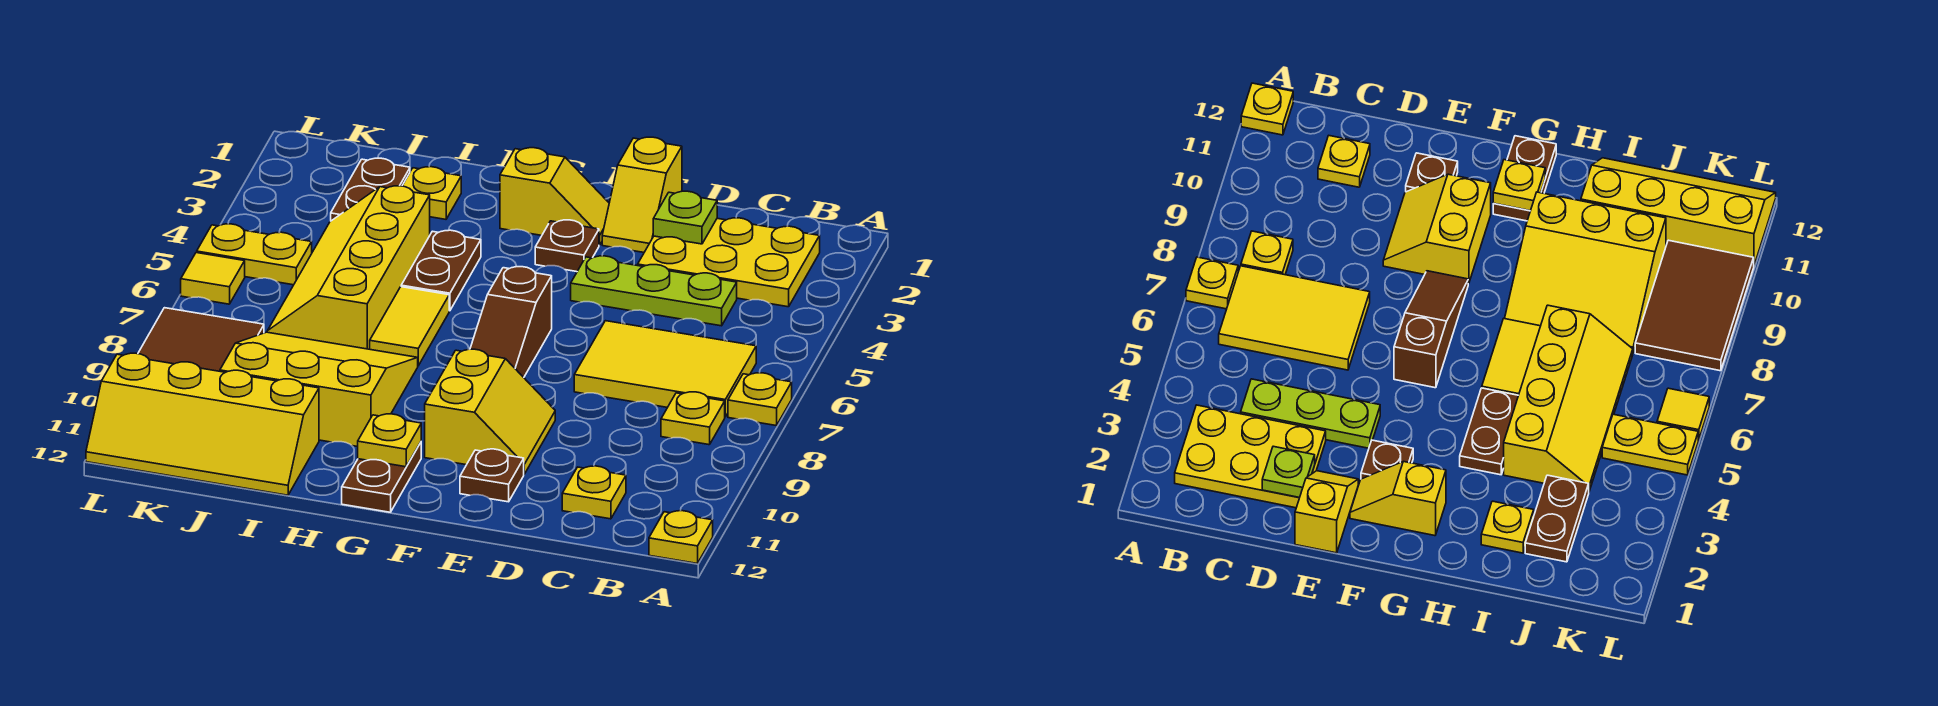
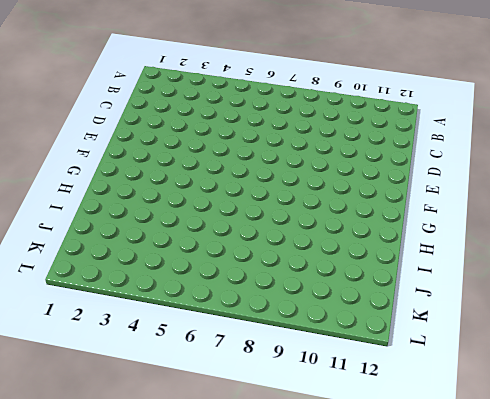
none -> yellow plate A7 level 1
none -> yellow plate A12 level 1
none -> yellow plate B2:D3 level 1

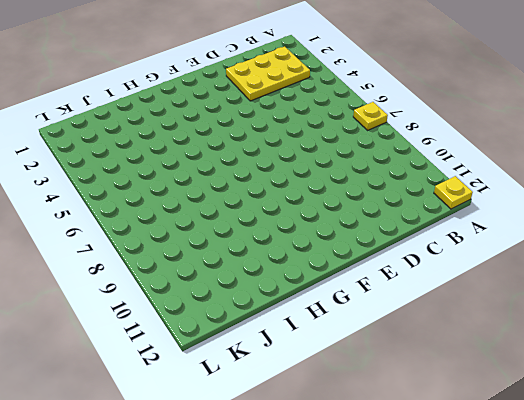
none -> yellow tile B6:D7 level 1
none -> yellow plate B8 level 1
none -> lime plate C4:E4 level 1

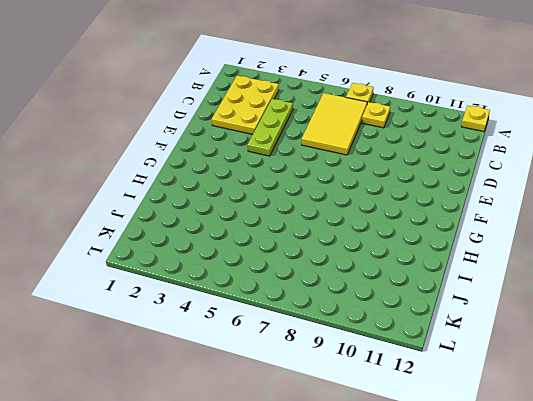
none -> yellow plate C11 level 1
none -> yellow slope E1:E2 level 1 top 1
none -> yellow slope E9:F10 level 1 top F

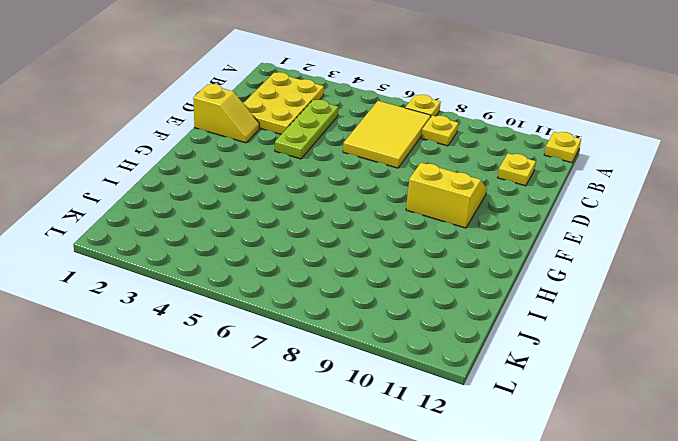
none -> brown plate E11 level 1
none -> yellow slope F2:G2 level 1 top G
none -> brown plate F3 level 1

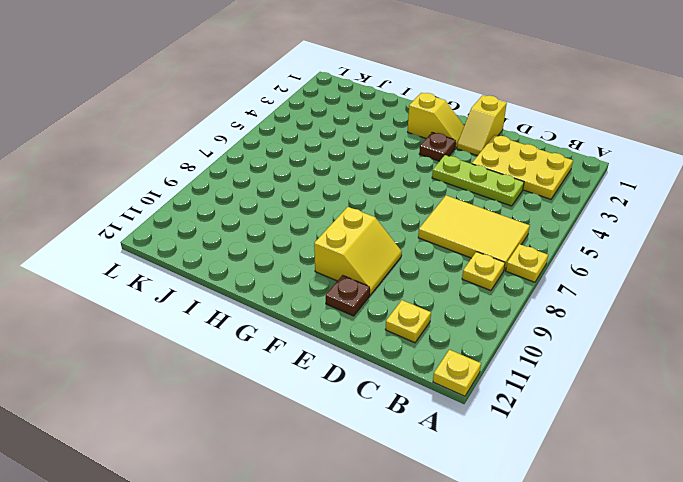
none -> brown slope F6:F8 level 1 top 6
none -> brown plate G11:G12 level 1
none -> brown plate H4:H5 level 1

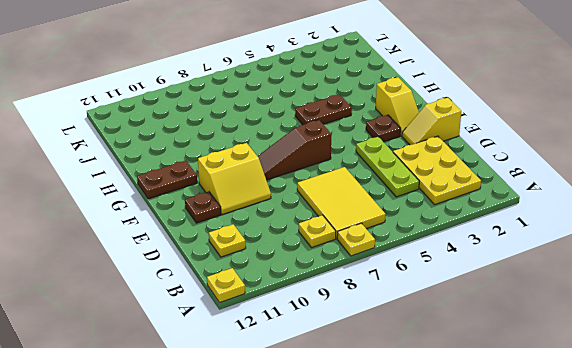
none -> yellow tile H6:H7 level 1
none -> yellow slope H8:J10 level 1 top 10
none -> yellow plate I2 level 1

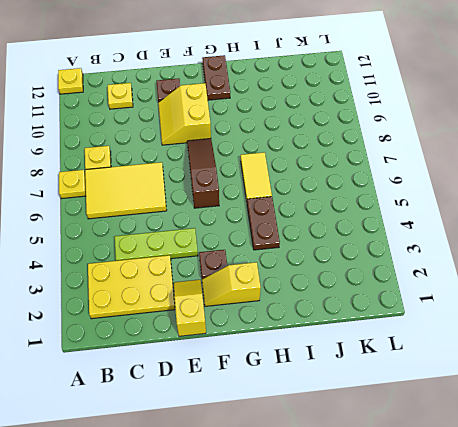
none -> yellow slope H8:J10 level 1 top 10
none -> yellow plate I2 level 1
none -> yellow slope I4:J7 level 1 top I

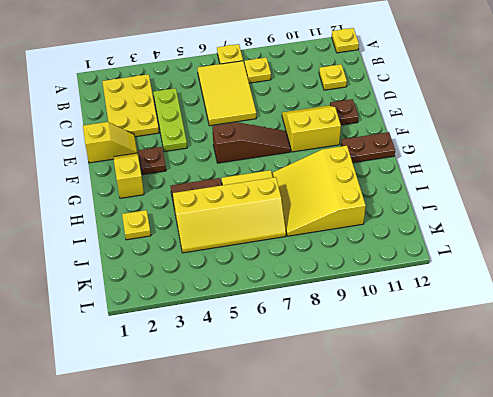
none -> yellow slope I11:L12 level 1 top 11
none -> brown plate J2:J3 level 1
none -> yellow plate K5:L5 level 1

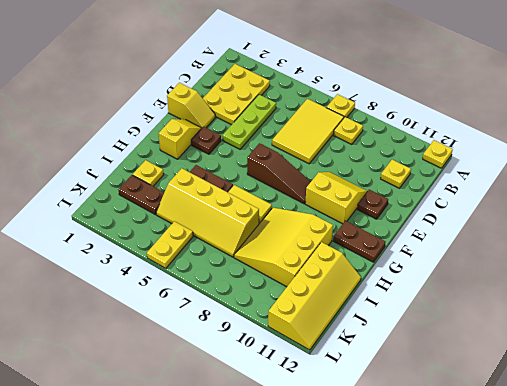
none -> brown tile K8:L10 level 1
none -> yellow tile L6 level 1
none -> lime plate D2 level 2

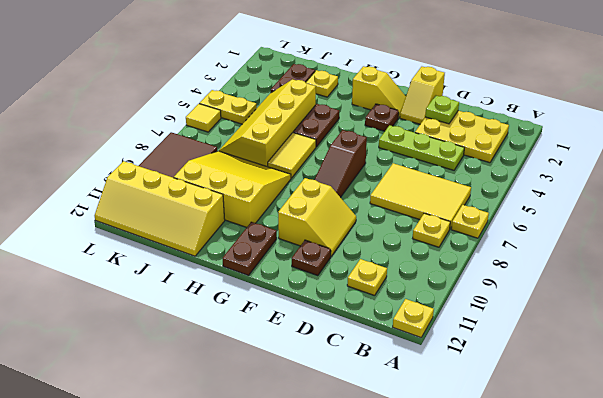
none -> yellow plate G11 level 2

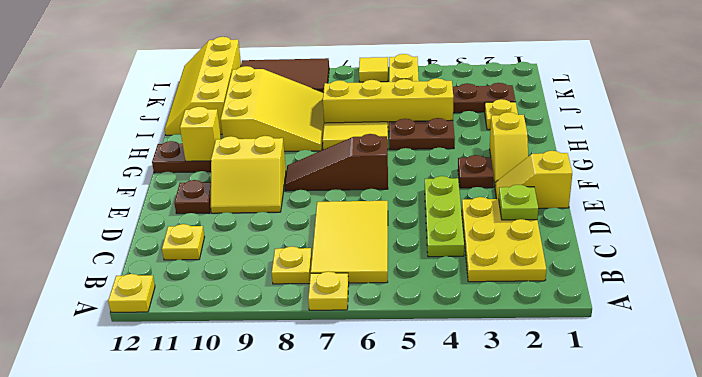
yellow brick G11 level 2 -> yellow plate G11 level 2

